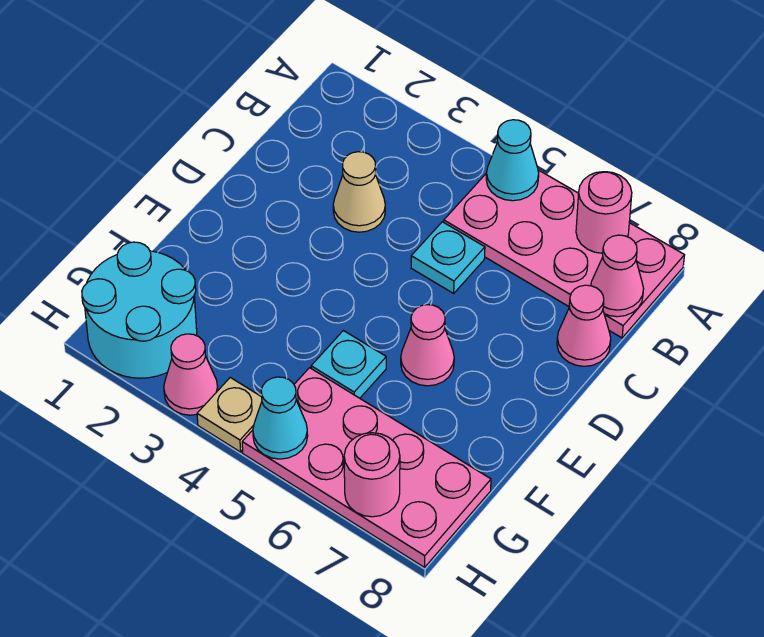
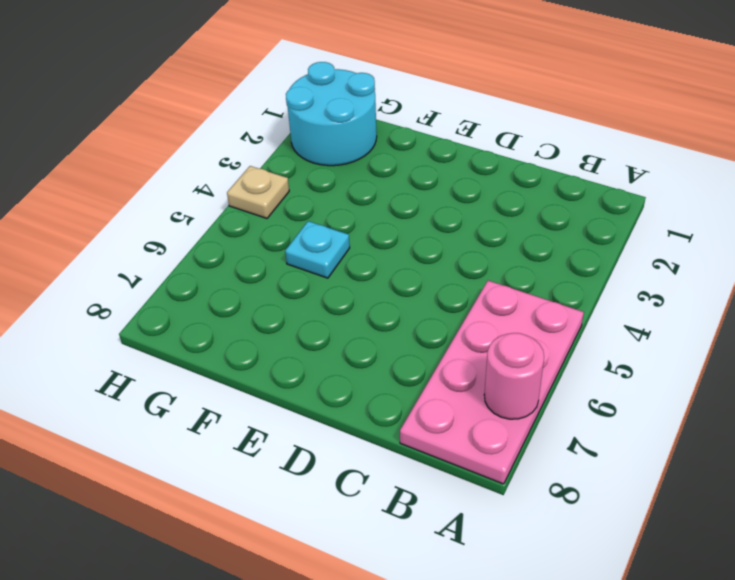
none -> tan cone C3 level 1
none -> cyan plate C5 level 1
none -> pink cone C8 level 1

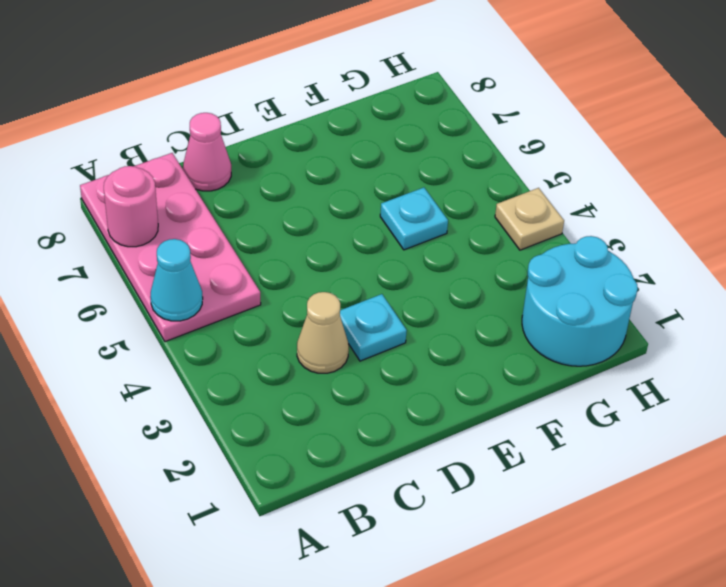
cyan plate D3 level 1 -> cyan plate C5 level 1
none -> pink cone E6 level 1
none -> pink plate G5:H8 level 1
none -> pink cone H3 level 1

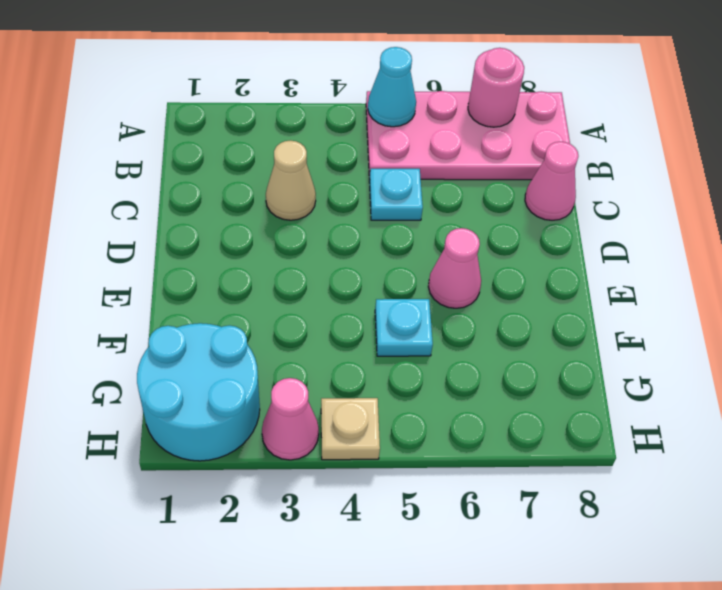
none -> pink plate G5:H8 level 1
none -> pink cone B8 level 2
none -> cyan cone H5 level 2

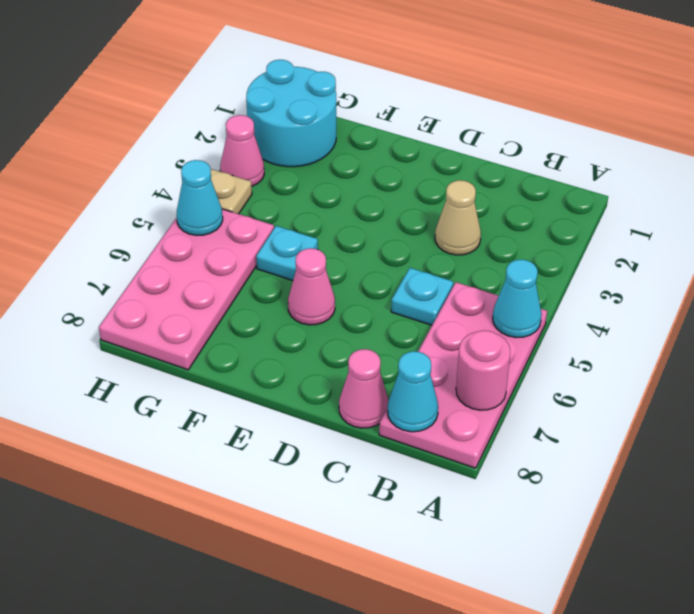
cyan cone B8 level 2 -> pink cone B8 level 2
none -> pink round brick H7 level 2

